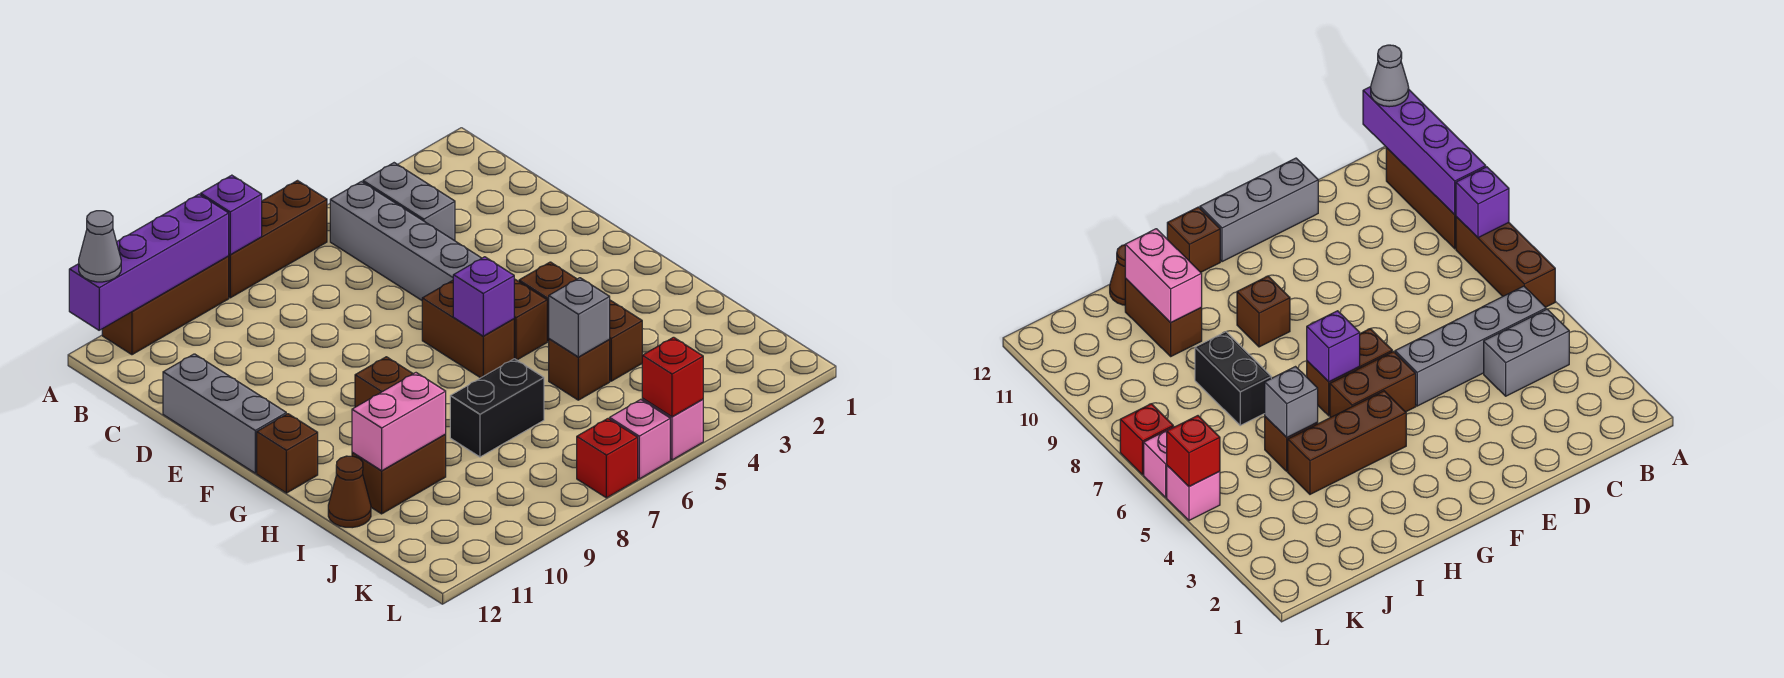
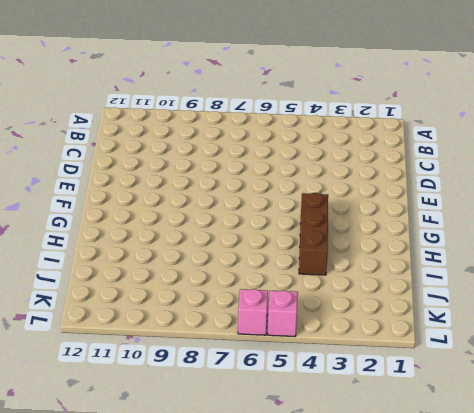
none -> brown brick A6:A8 level 1
none -> brown brick A9:A11 level 1
none -> grey brick B4:C4 level 1

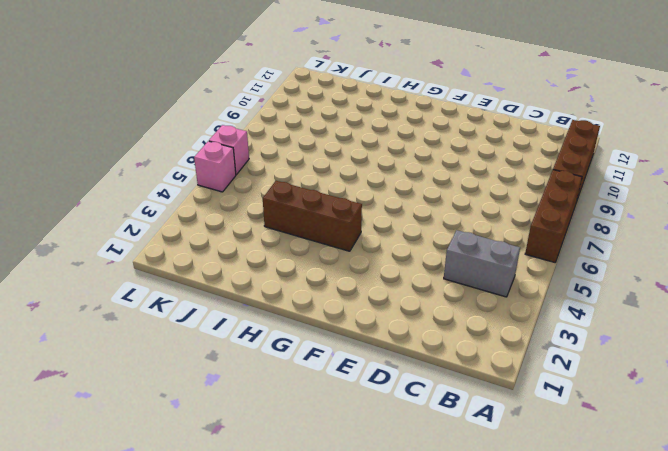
none -> grey brick B5:E5 level 1
none -> grey brick D12:F12 level 1
none -> brown brick F5:G5 level 1

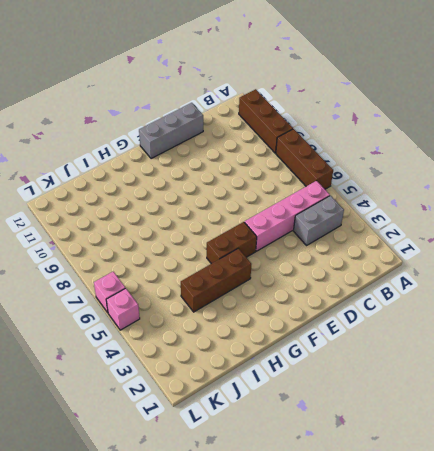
pink brick B5:E5 level 1 -> grey brick B5:E5 level 1
none -> brown brick F6:G6 level 1
none -> brown brick G9 level 1
none -> brown brick G12 level 1

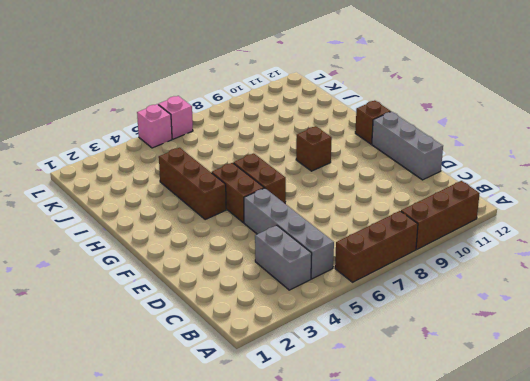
none -> brown brick I5 level 1
none -> black brick I7:I8 level 1
none -> brown brick I10:I11 level 1

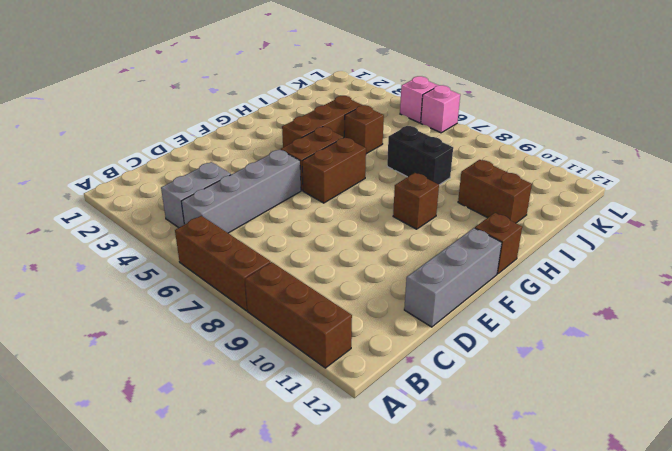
none -> brown cone I12 level 1
none -> red brick L7 level 1
none -> purple brick A8 level 2

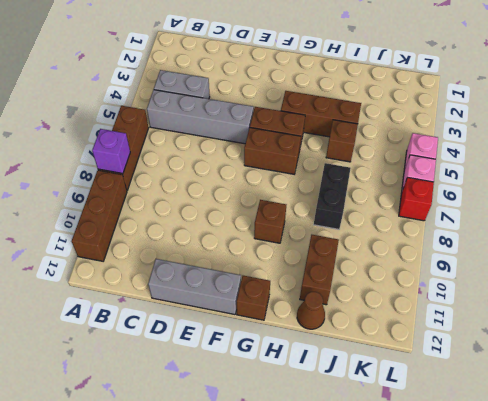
none -> purple brick A9:A12 level 2
none -> purple brick G6 level 2
none -> grey brick I5 level 2

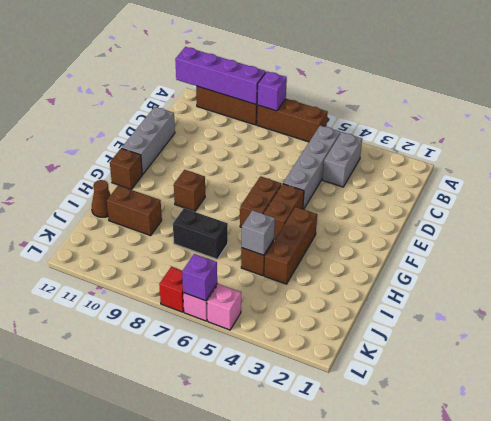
purple brick L6 level 2 -> purple brick G6 level 2
none -> pink brick I10:I11 level 2
none -> red brick L5 level 2
none -> grey cone A12 level 3

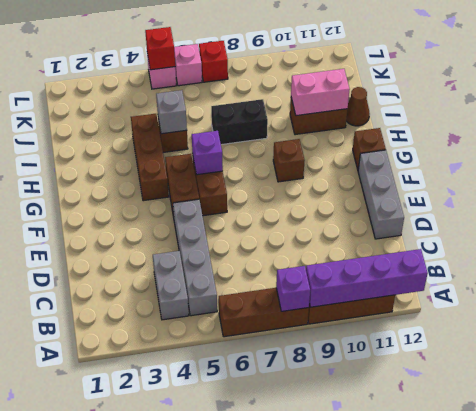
none -> grey cone A12 level 3

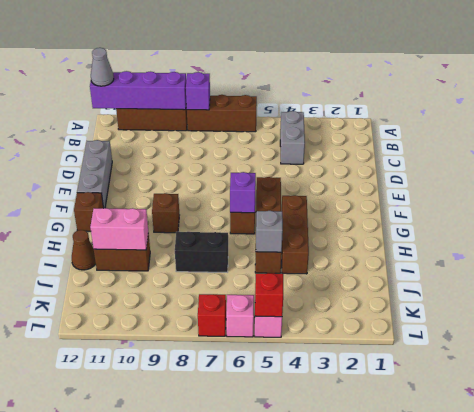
none -> grey brick B5:E5 level 1

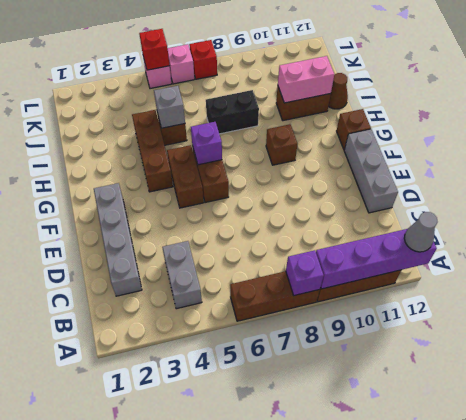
grey brick C2:F2 level 1 -> grey brick B5:E5 level 1

